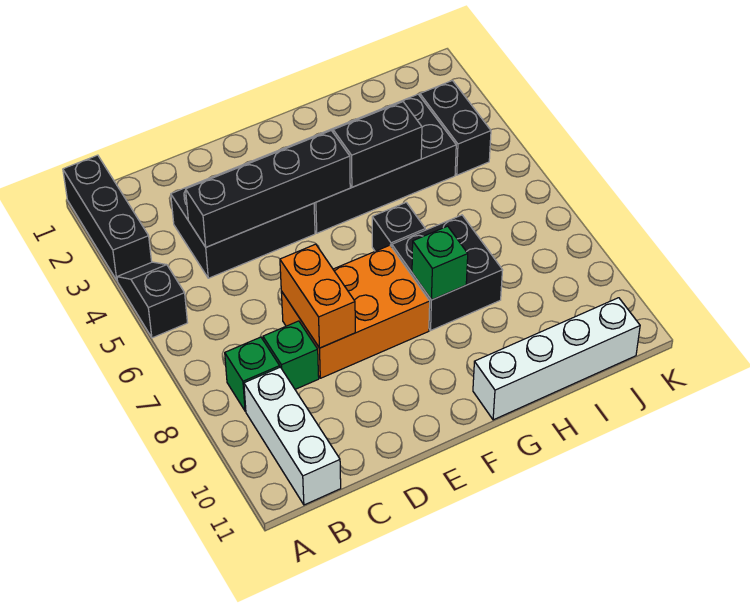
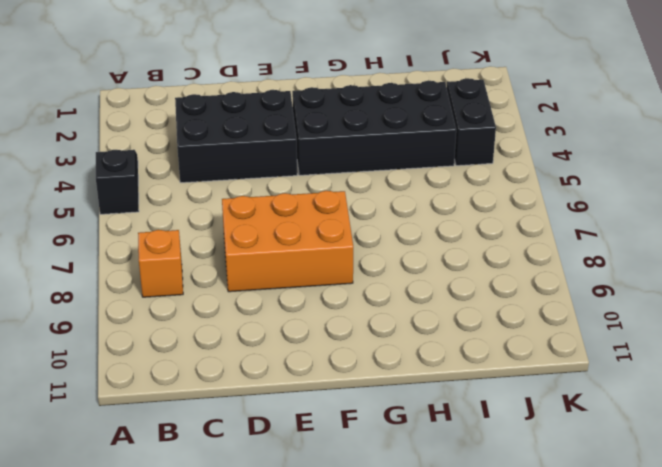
orange brick B8 level 1 -> green brick B8 level 1
none -> black brick A1:A3 level 1
none -> white brick B9:B11 level 1
none -> green brick C8 level 1

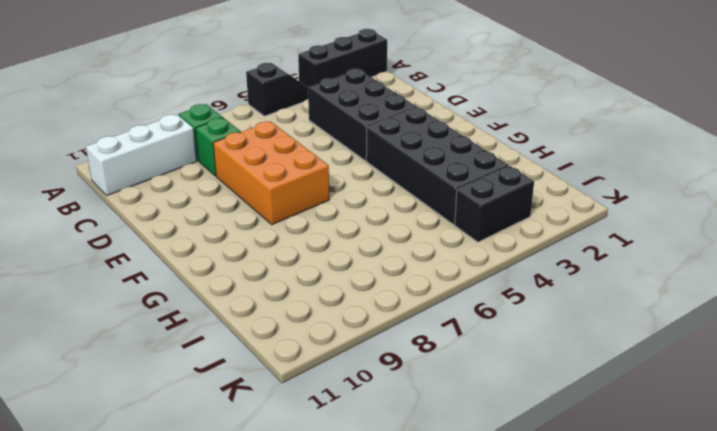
none -> black brick G6 level 1
none -> black brick G7:H8 level 1
none -> white brick G11:J11 level 1

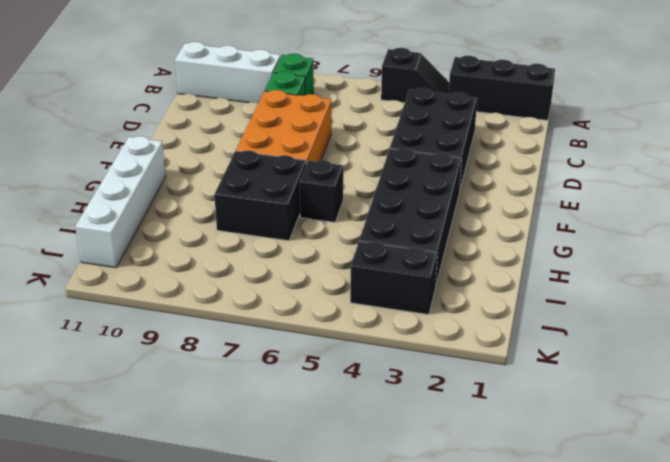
none -> black brick C4:F4 level 2
none -> orange brick D7:D8 level 2
none -> black brick G4:H4 level 2

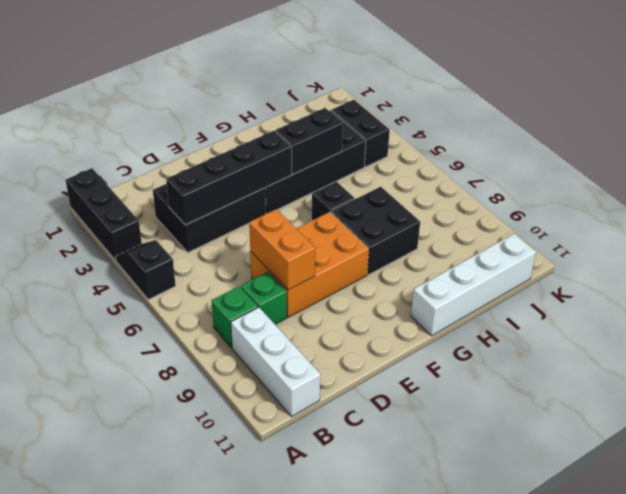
none -> green brick G8 level 2

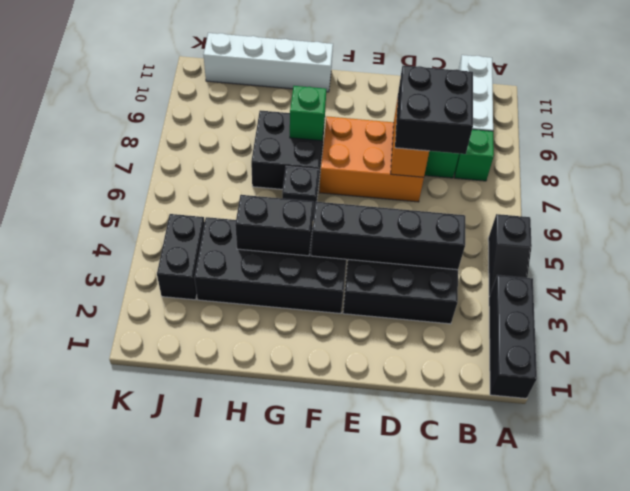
black brick C7:D8 level 3 -> none

